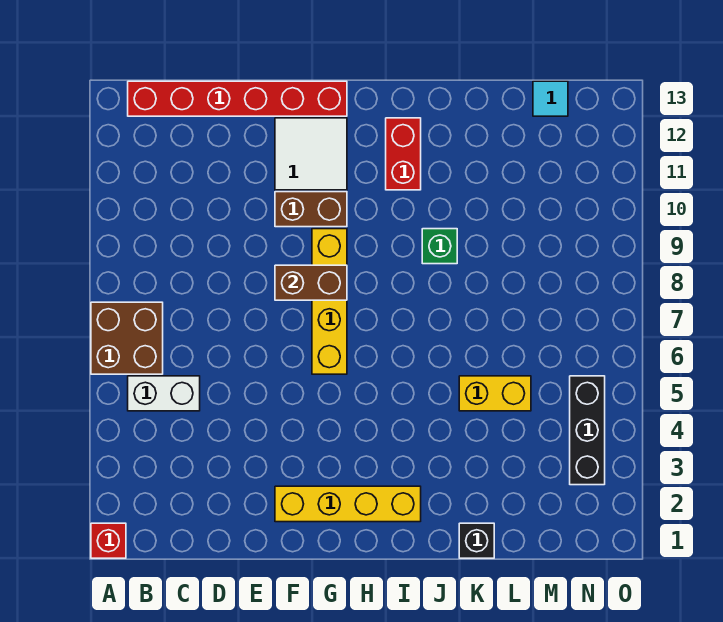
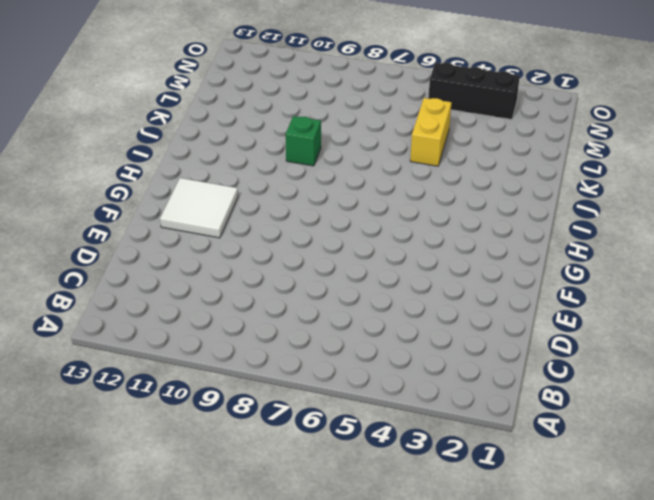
none -> red brick A1 level 1
none -> brown brick A6:B7 level 1
none -> white brick B5:C5 level 1

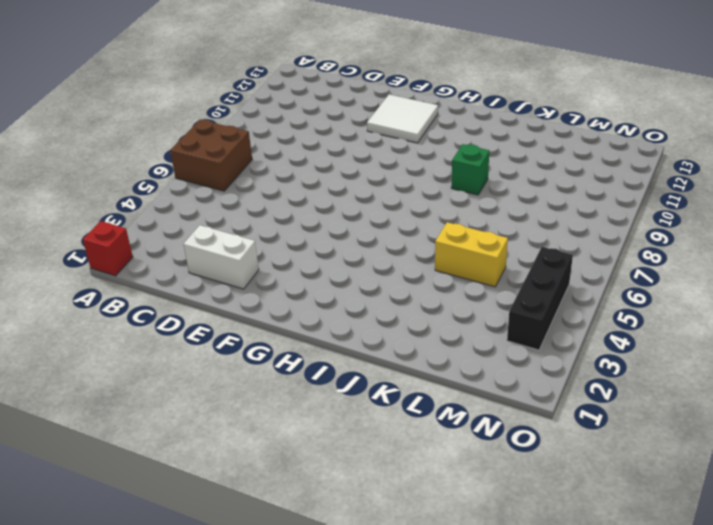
white brick D2:E2 level 1 -> white brick B5:C5 level 1
none -> red brick B13:G13 level 1
none -> yellow brick F2:I2 level 1
none -> brown brick F10:G10 level 1

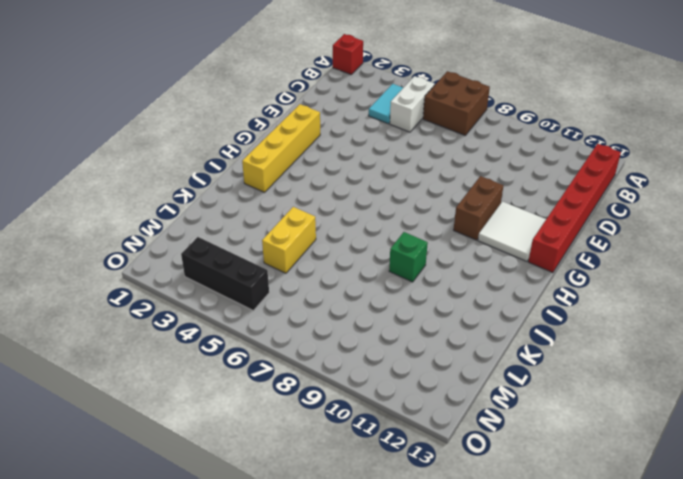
cyan tile B4:C4 level 1 -> none
none -> yellow brick G6:G9 level 1
none -> red brick I11:I12 level 1
none -> black brick K1 level 1

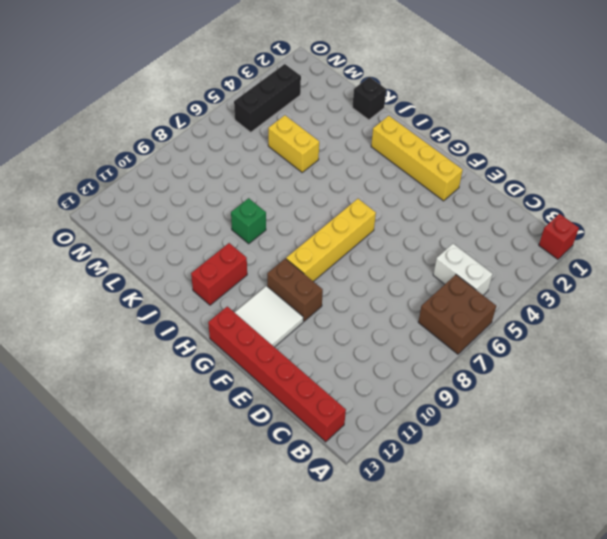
none -> cyan tile M13 level 1
none -> brown brick F8:G8 level 2

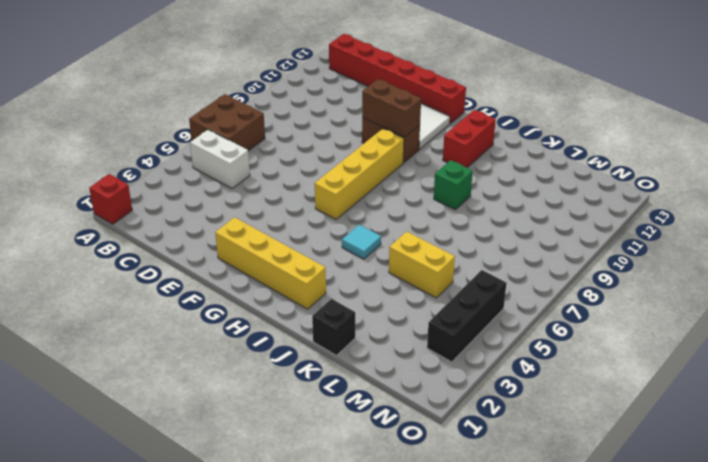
brown brick F10:G10 level 2 -> brown brick F8:G8 level 2
cyan tile I5 level 1 -> cyan tile M13 level 1

